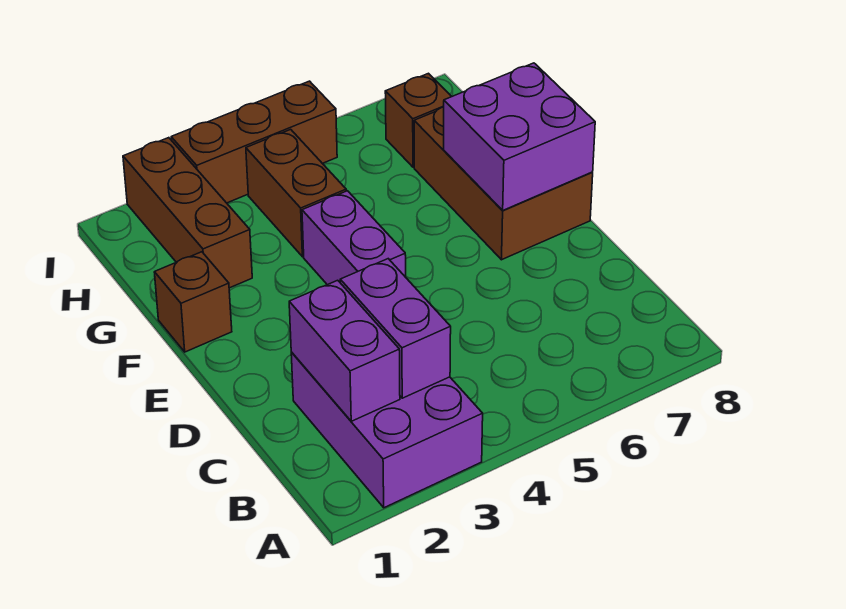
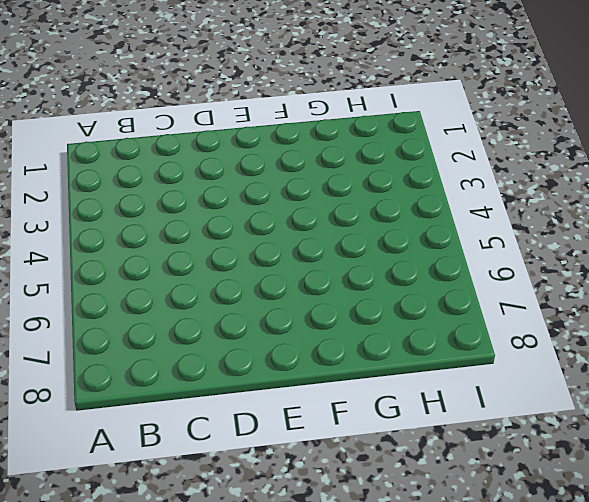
none -> purple brick A2:C3 level 1
none -> purple brick E4:F4 level 1

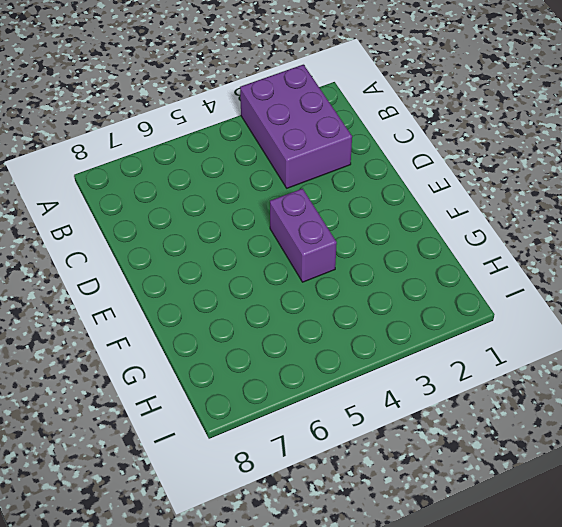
none -> brown brick E7:G8 level 1
none -> brown brick F1 level 1

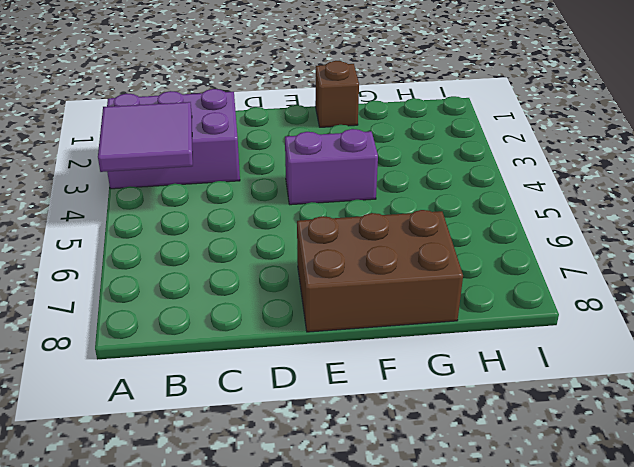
purple tile A3:B4 level 2 -> purple brick B3:C3 level 2
none -> brown brick G2:I2 level 1
none -> brown brick G4:H4 level 1

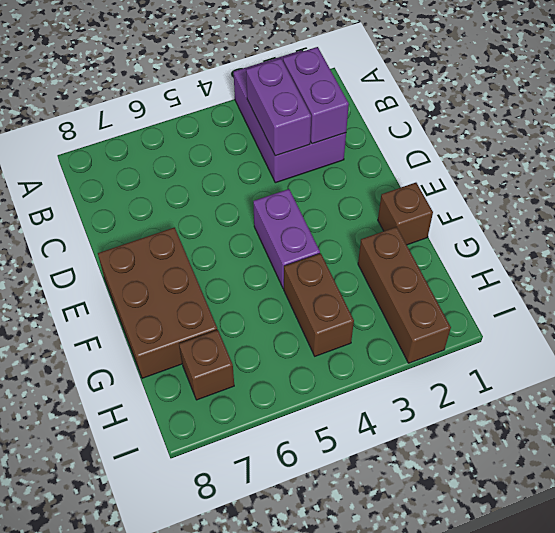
none -> brown brick I3:I5 level 1
none -> purple brick E7:F8 level 2

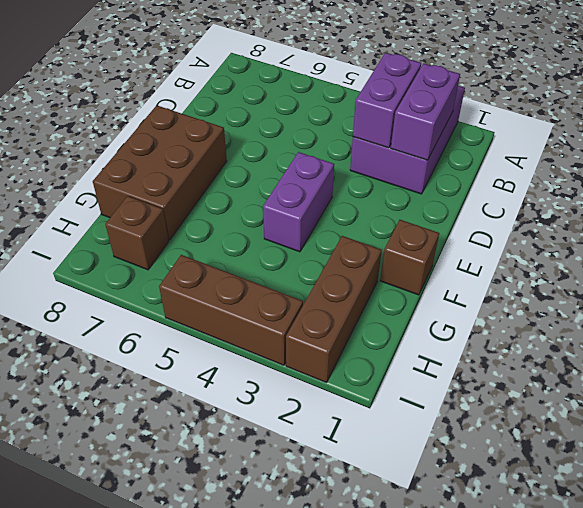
none -> brown brick G4:H4 level 1
none -> purple brick E7:F8 level 2

